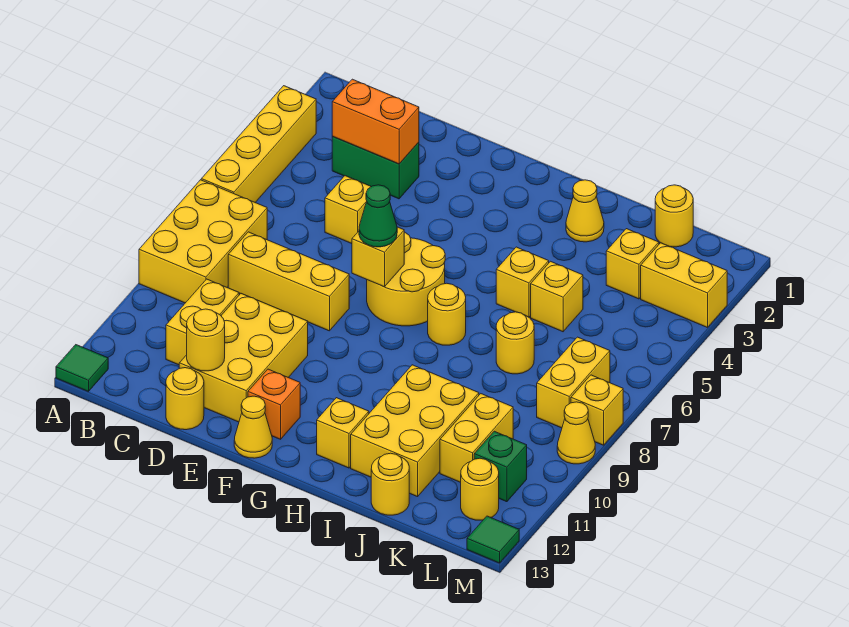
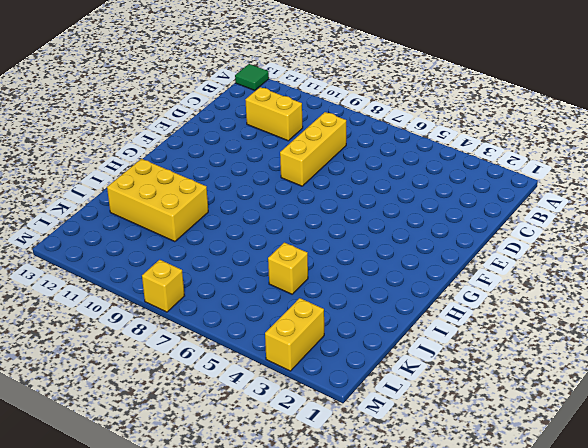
none -> yellow brick A3:A6 level 1
none -> yellow brick A7:B9 level 1
none -> green brick C3:D3 level 1
none -> yellow brick D5 level 1

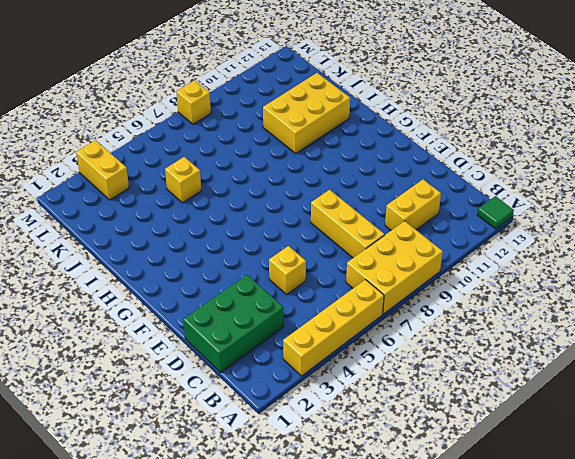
green brick C1:D3 level 1 -> green brick C3:D3 level 1
none -> yellow brick D10:E12 level 1
none -> yellow round brick D13 level 1
none -> yellow round brick F6:G7 level 1
none -> orange brick F12 level 1

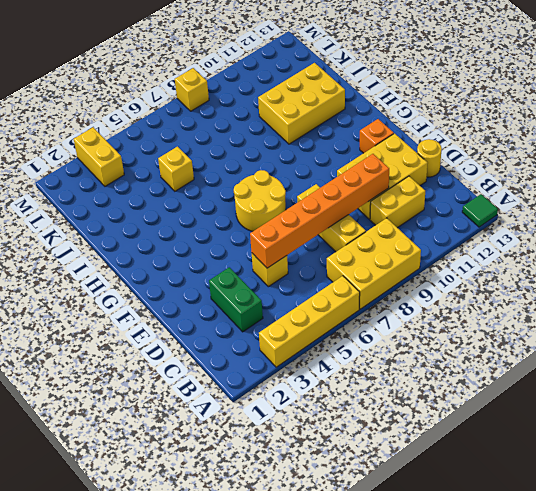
orange brick D5:D10 level 2 -> none
none -> yellow cone F13 level 1
none -> yellow round brick H7 level 1
none -> yellow brick H12 level 1
none -> yellow cone I2 level 1

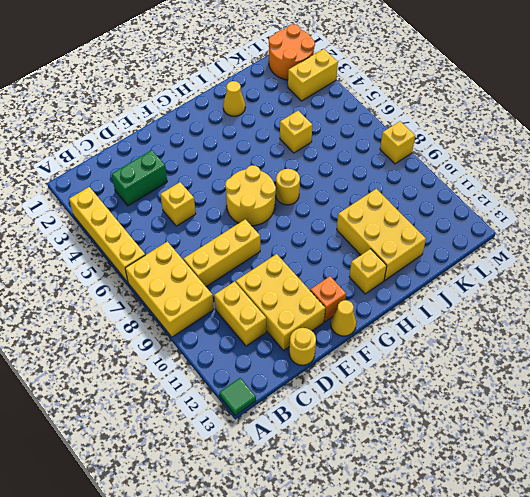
orange round brick L1:M2 level 1 -> none
none -> yellow brick I5 level 1
none -> yellow round brick J7 level 1
none -> yellow round brick J13 level 1
none -> yellow round brick K1 level 1

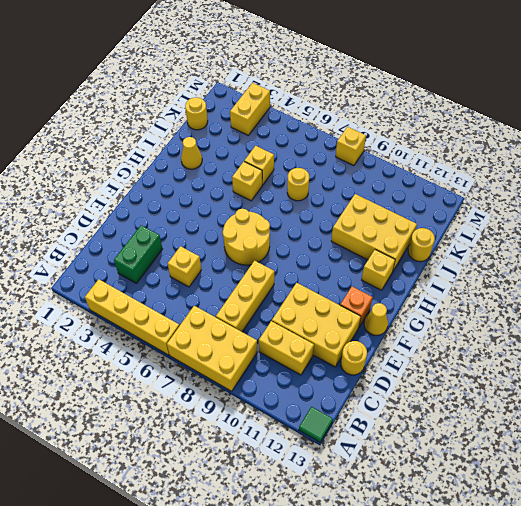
none -> yellow round brick H7 level 1
none -> yellow brick K3 level 1
none -> yellow brick K10:K11 level 1
none -> yellow brick L7:L8 level 1

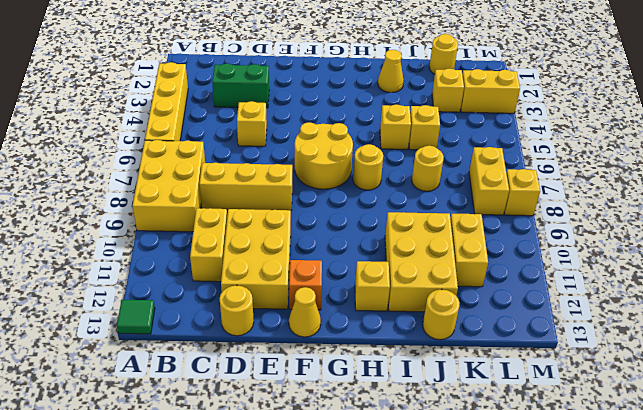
none -> green brick L11 level 1
none -> yellow round brick L12 level 1
none -> yellow cone M9 level 1
none -> green tile M13 level 1

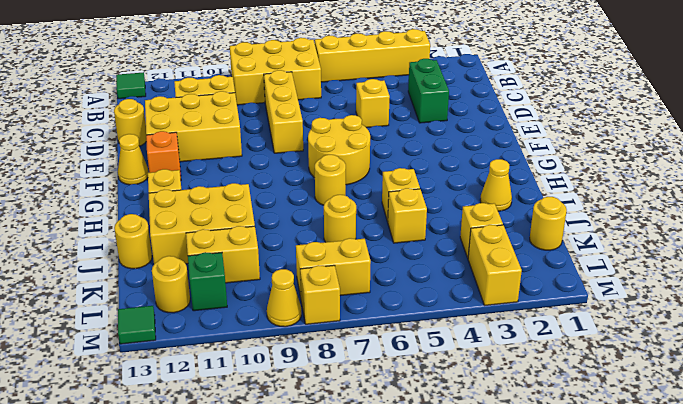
none -> orange brick C3:D3 level 2
none -> yellow round brick D12 level 2
none -> yellow brick F7 level 2
none -> green cone F7 level 3

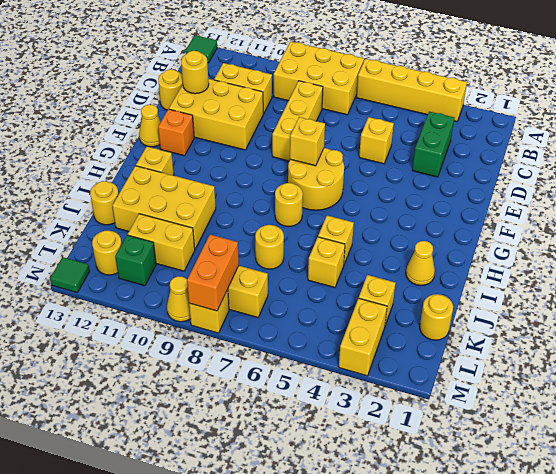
orange brick L8:M8 level 2 -> orange brick C3:D3 level 2
none -> green cone F7 level 3

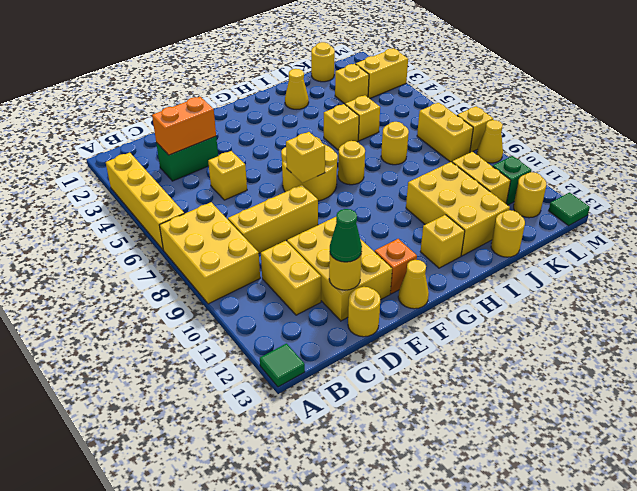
green cone D12 level 3 -> green cone F7 level 3

